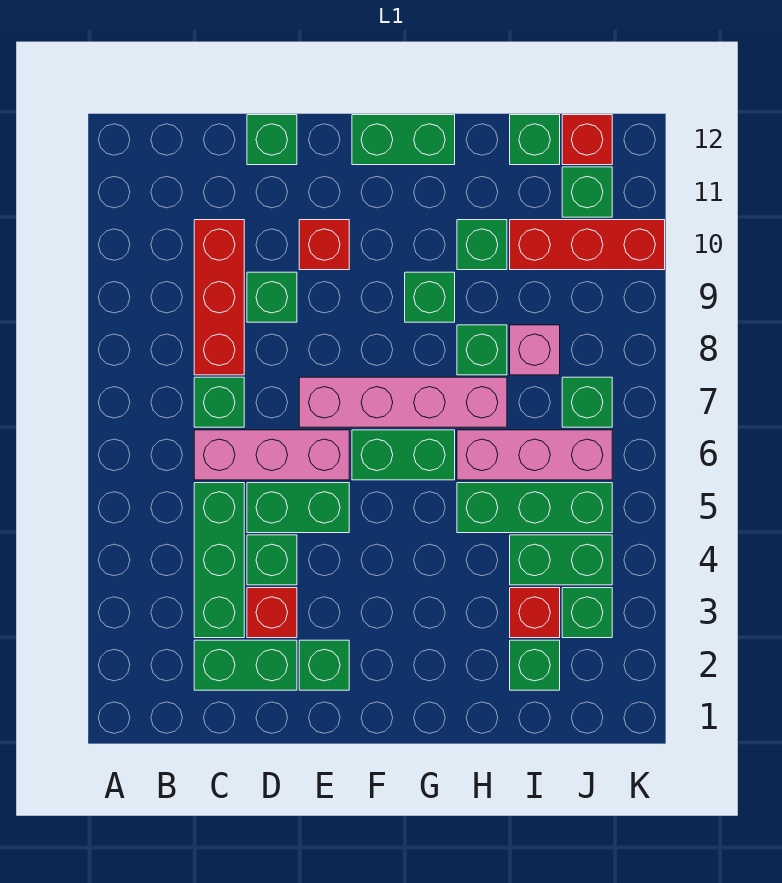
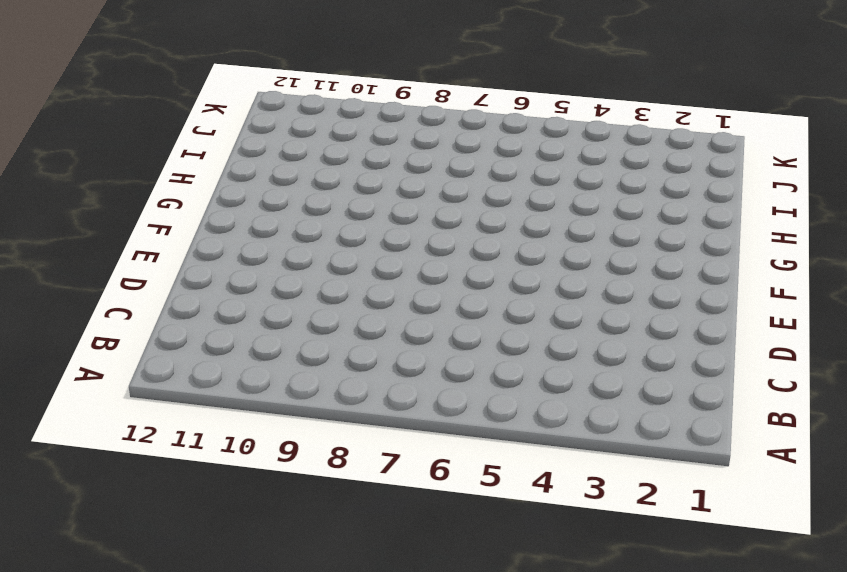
none -> green brick C2:D2 level 1
none -> green brick C3:C5 level 1
none -> pink brick C6:E6 level 1
none -> green brick C7 level 1

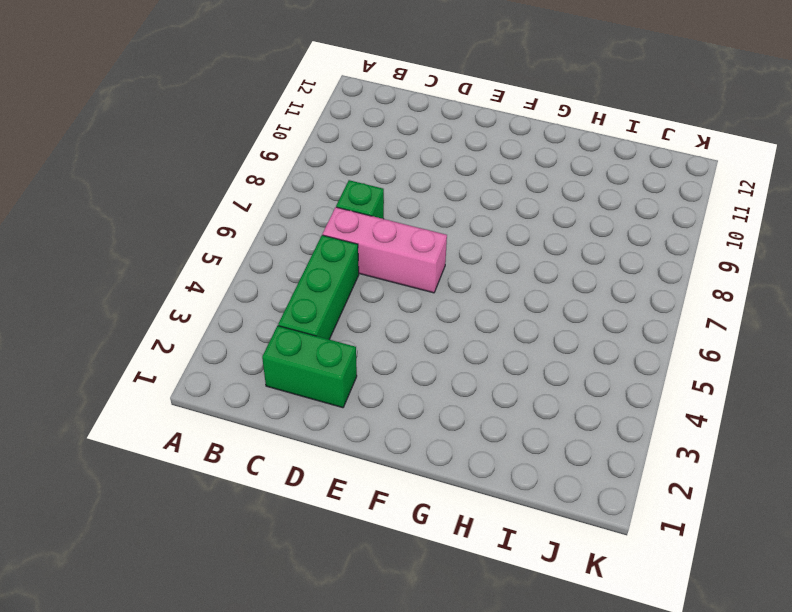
none -> red brick C8:C10 level 1
none -> red brick D3 level 1
none -> green brick D4 level 1
none -> green brick D5:E5 level 1

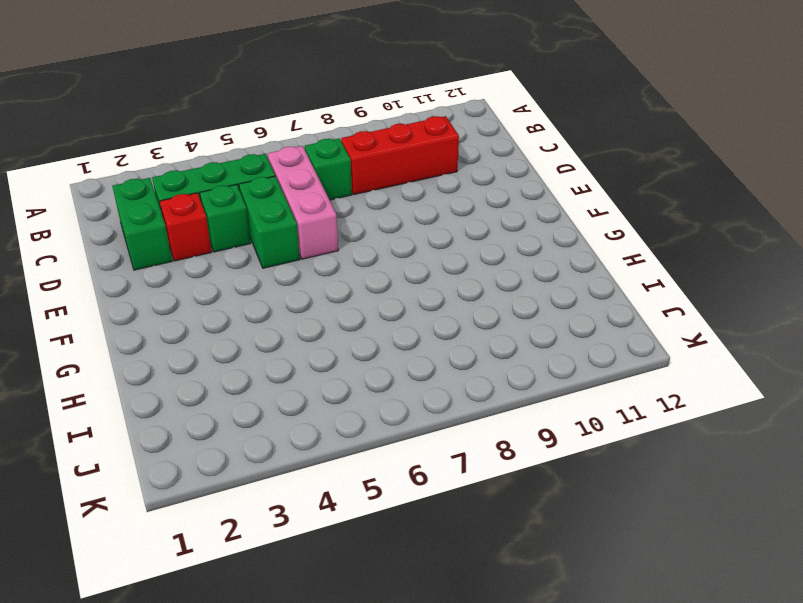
none -> green brick D9 level 1
none -> green brick D12 level 1
none -> green brick E2 level 1
none -> pink brick E7:H7 level 1

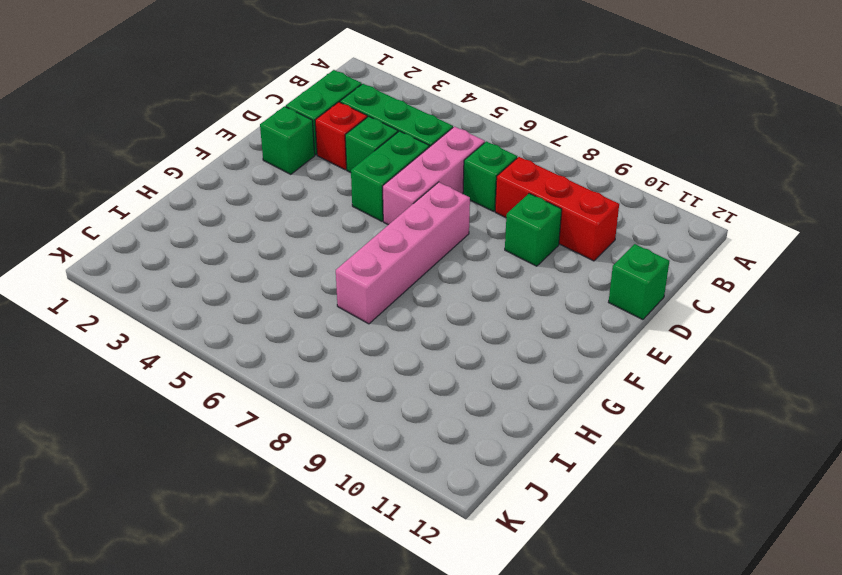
none -> red brick E10 level 1
none -> green brick F6:G6 level 1
none -> green brick F12:G12 level 1
none -> green brick G9 level 1

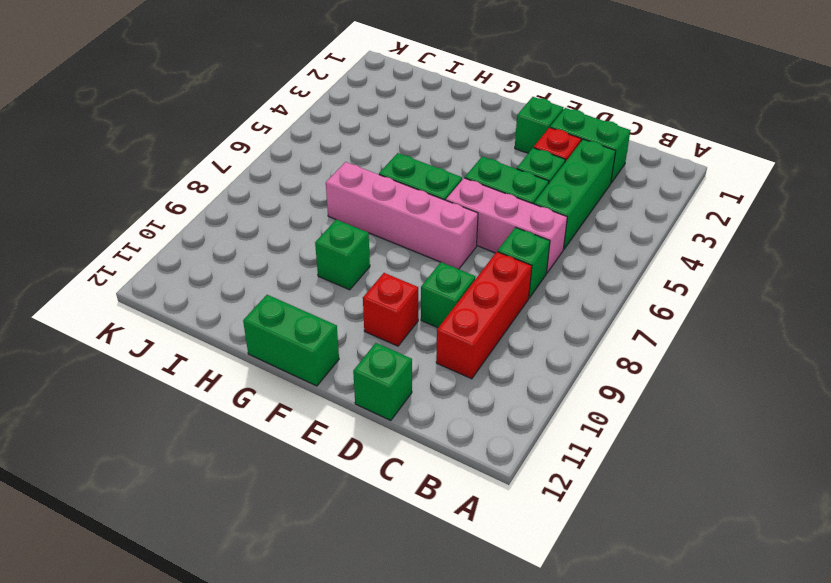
none -> green brick H5:J5 level 1
none -> pink brick H6:J6 level 1
none -> green brick H8 level 1
none -> green brick H10 level 1

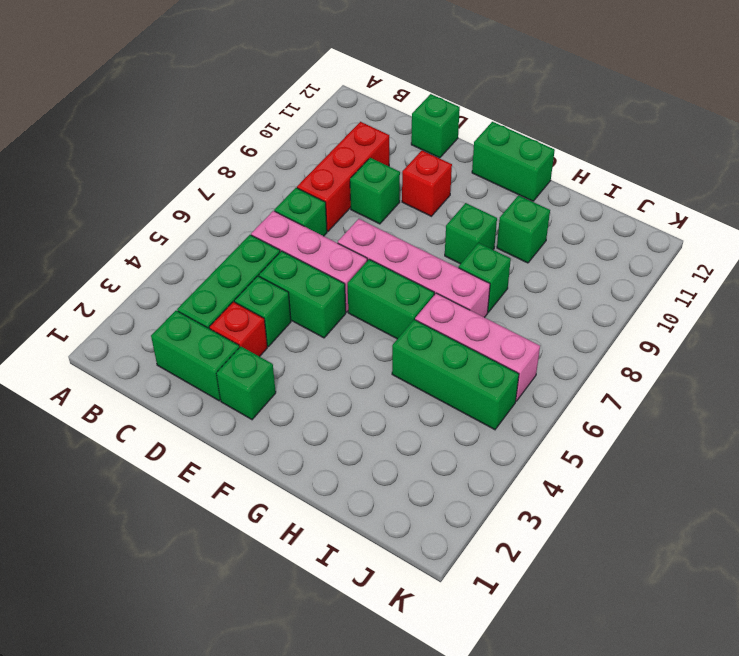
none -> green brick I2 level 1
none -> red brick I3 level 1
none -> green brick I4:J4 level 1
none -> pink brick I8 level 1

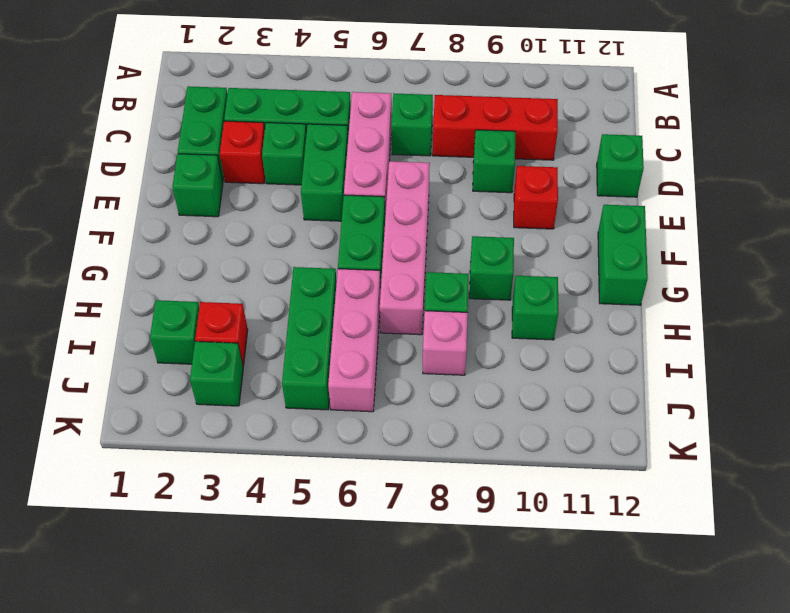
none -> green brick I4:J4 level 1
none -> red brick I10:K10 level 1
none -> green brick I12 level 1
none -> green brick J7 level 1

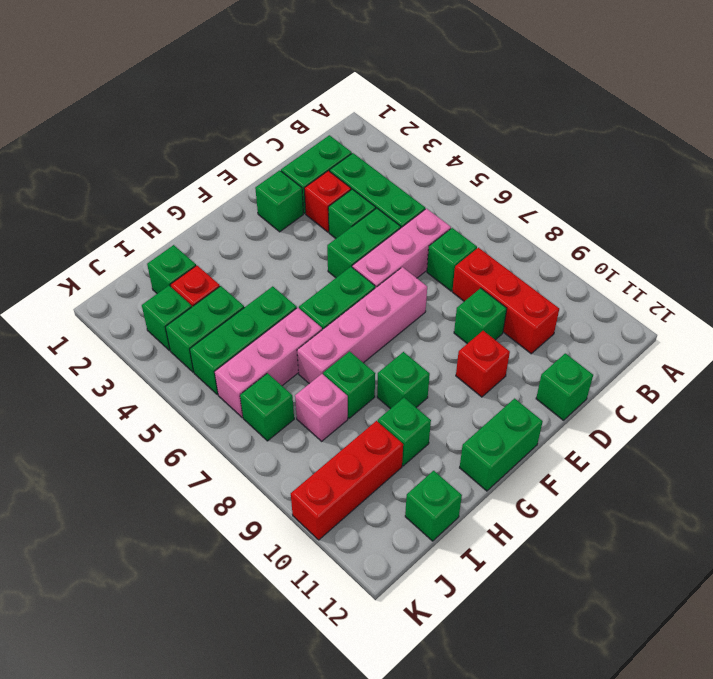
none -> green brick J11 level 1
none -> red brick J12 level 1

